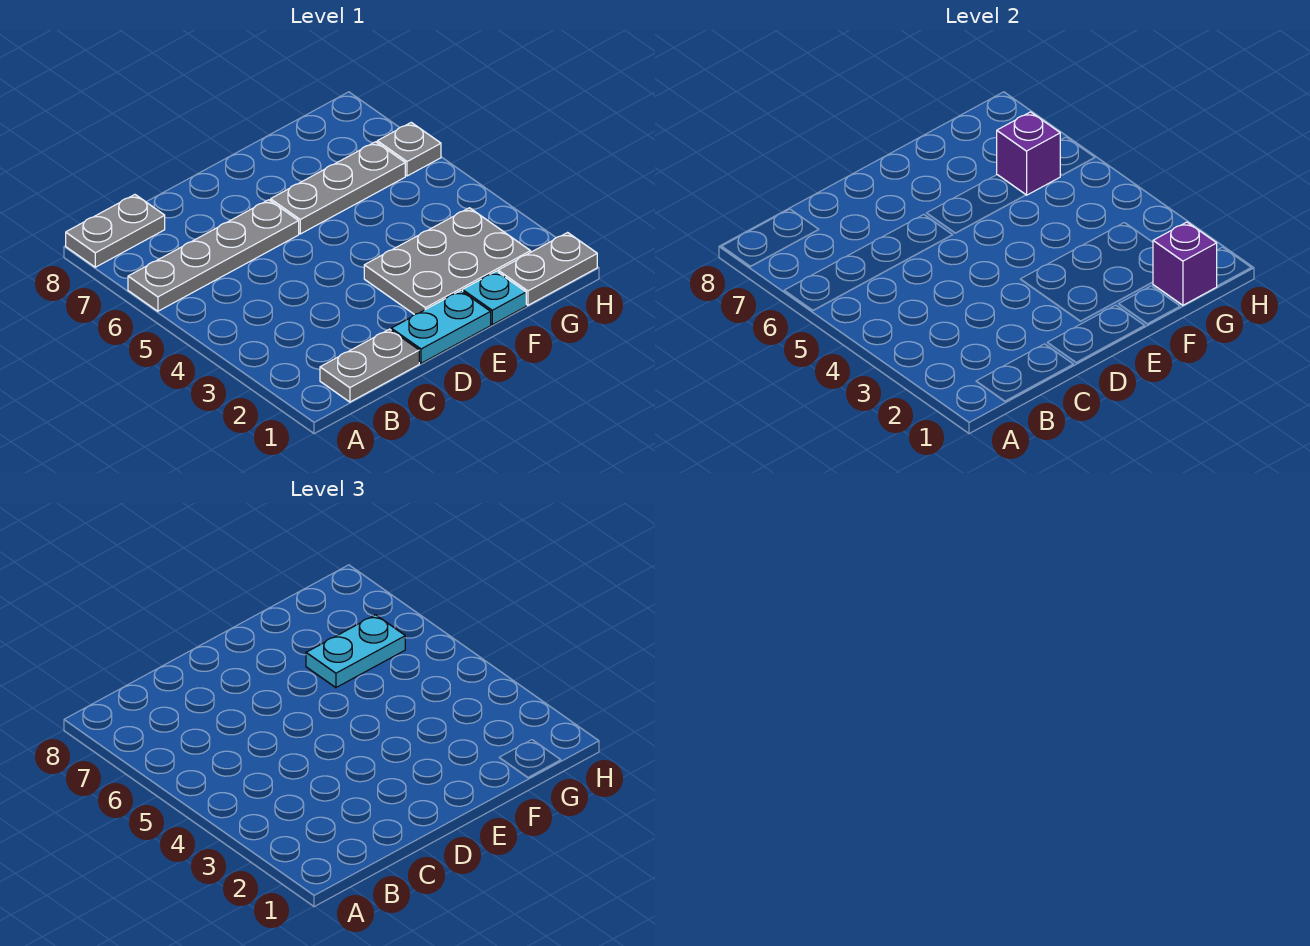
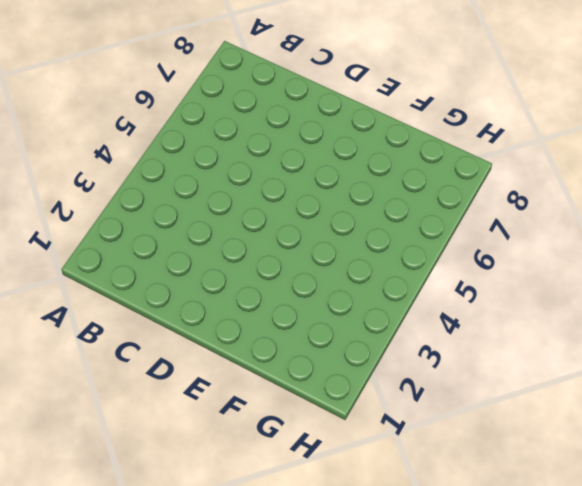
none -> grey plate A6:D6 level 1
none -> grey plate A8:B8 level 1
none -> grey plate B1:C1 level 1

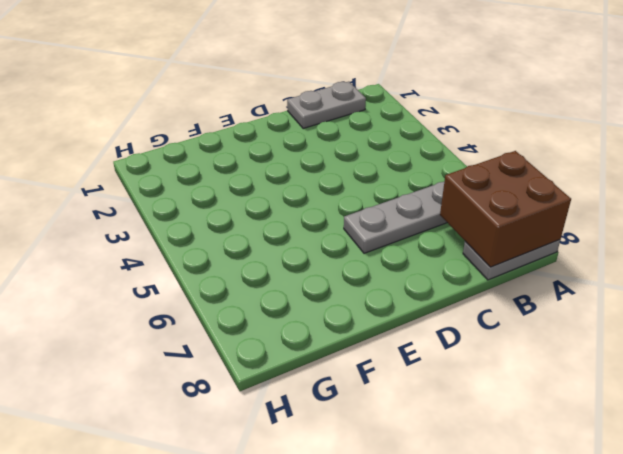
brown brick A7:B8 level 2 -> none
none -> cyan plate D1:E1 level 1
none -> grey plate E2:G3 level 1
none -> grey plate E6:G6 level 1

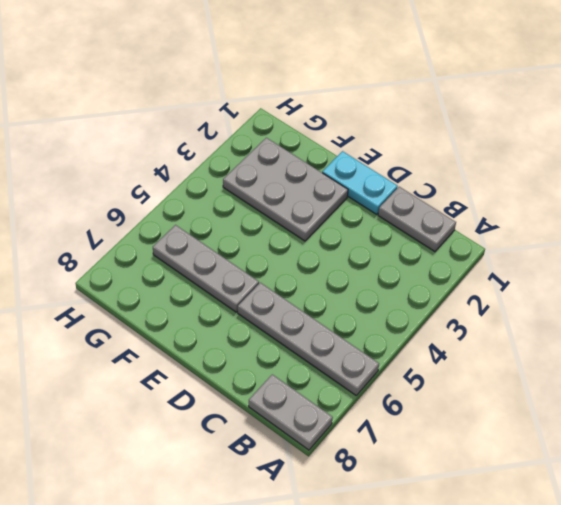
none -> cyan plate F1 level 1
none -> grey plate G1:H1 level 1
none -> grey plate H6 level 1

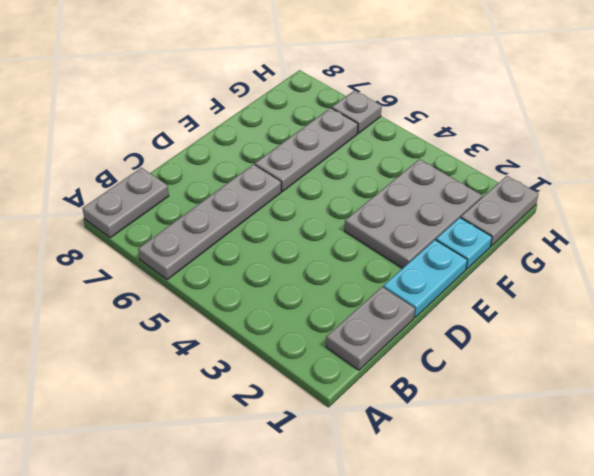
none -> purple brick G1 level 2
none -> purple brick G6 level 2
none -> cyan plate F6:G6 level 3

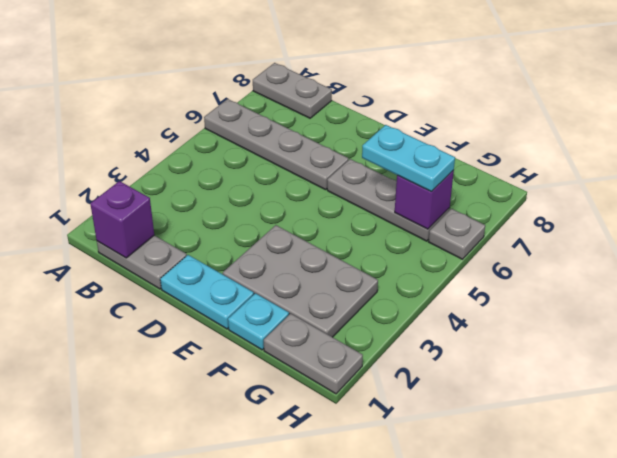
purple brick B1 level 2 -> purple brick G1 level 2

